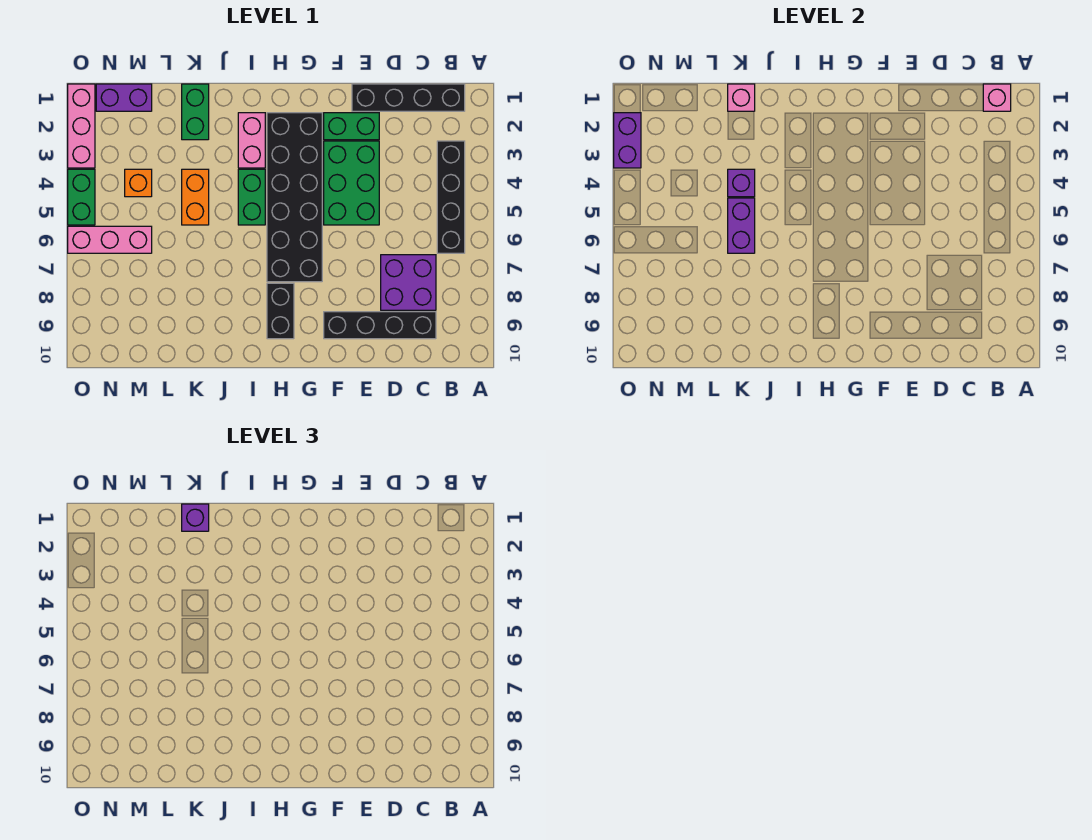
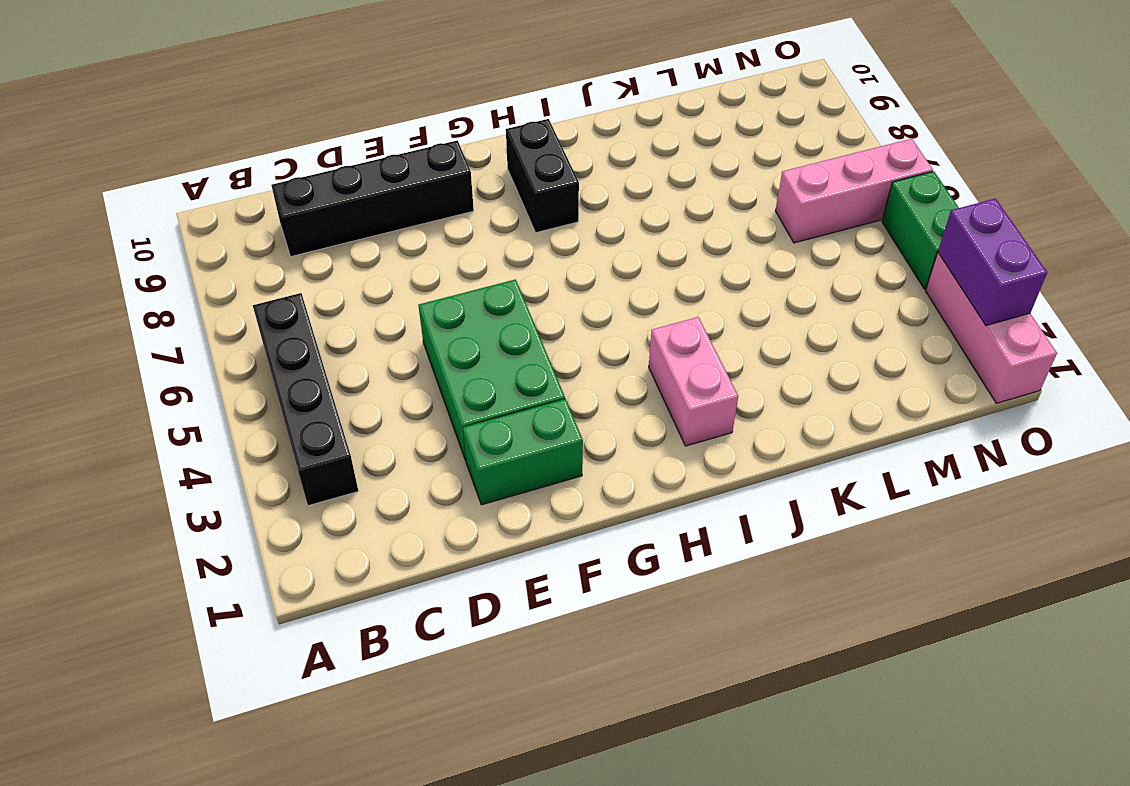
none -> black brick B1:E1 level 1
none -> purple brick C7:D8 level 1
none -> black brick G2:H7 level 1

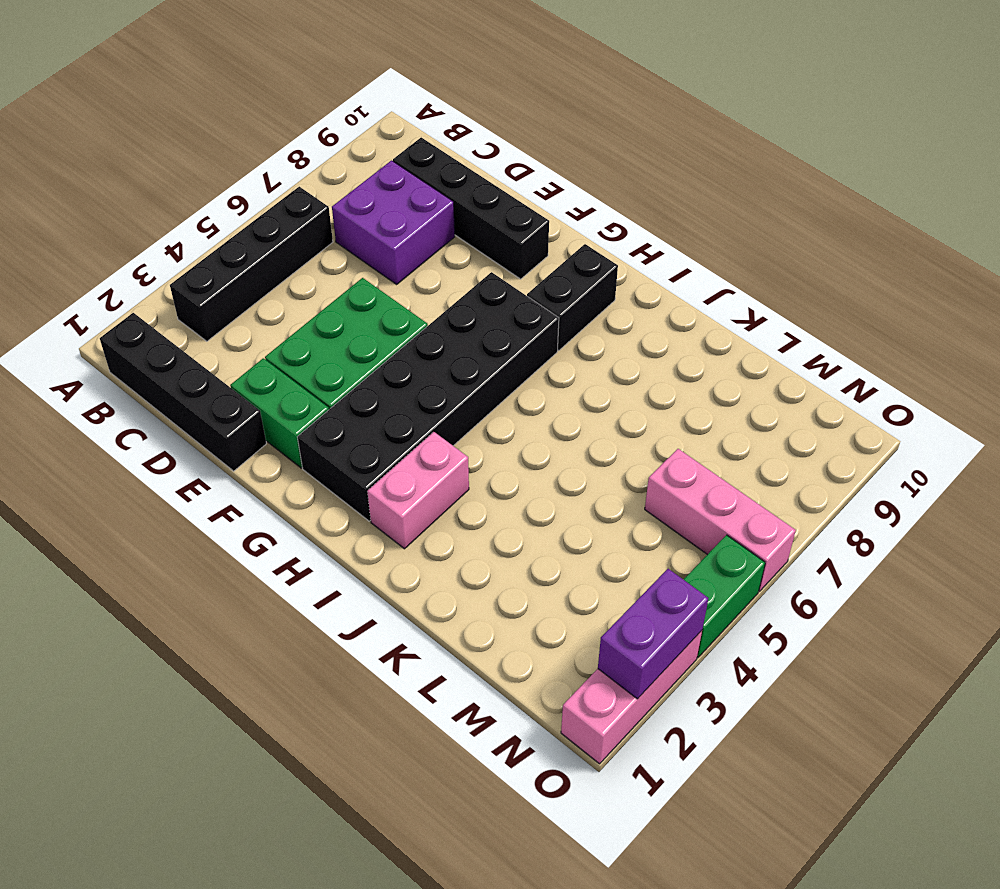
none -> green brick I4:I5 level 1
none -> green brick K1:K2 level 1
none -> orange brick K4:K5 level 1

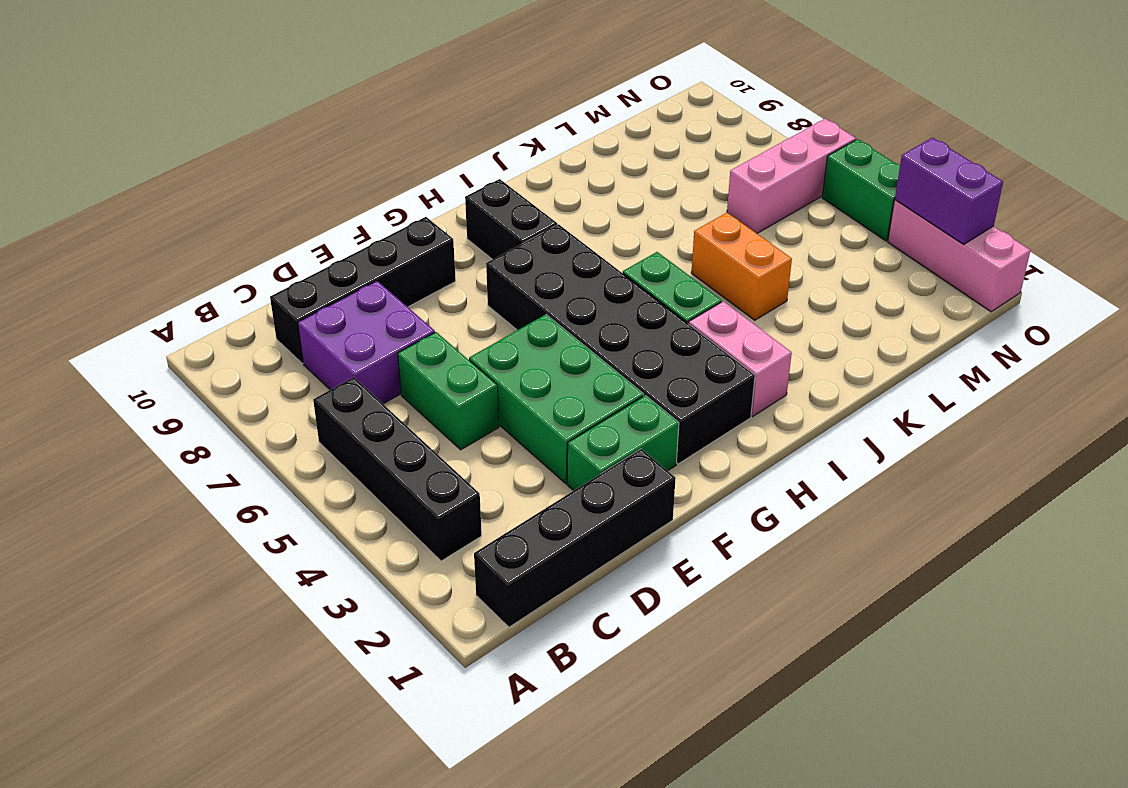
green brick D5:D6 level 1 -> green brick K1:K2 level 1
none -> purple brick M1:N1 level 1
none -> orange brick M4 level 1
none -> pink brick B1 level 2

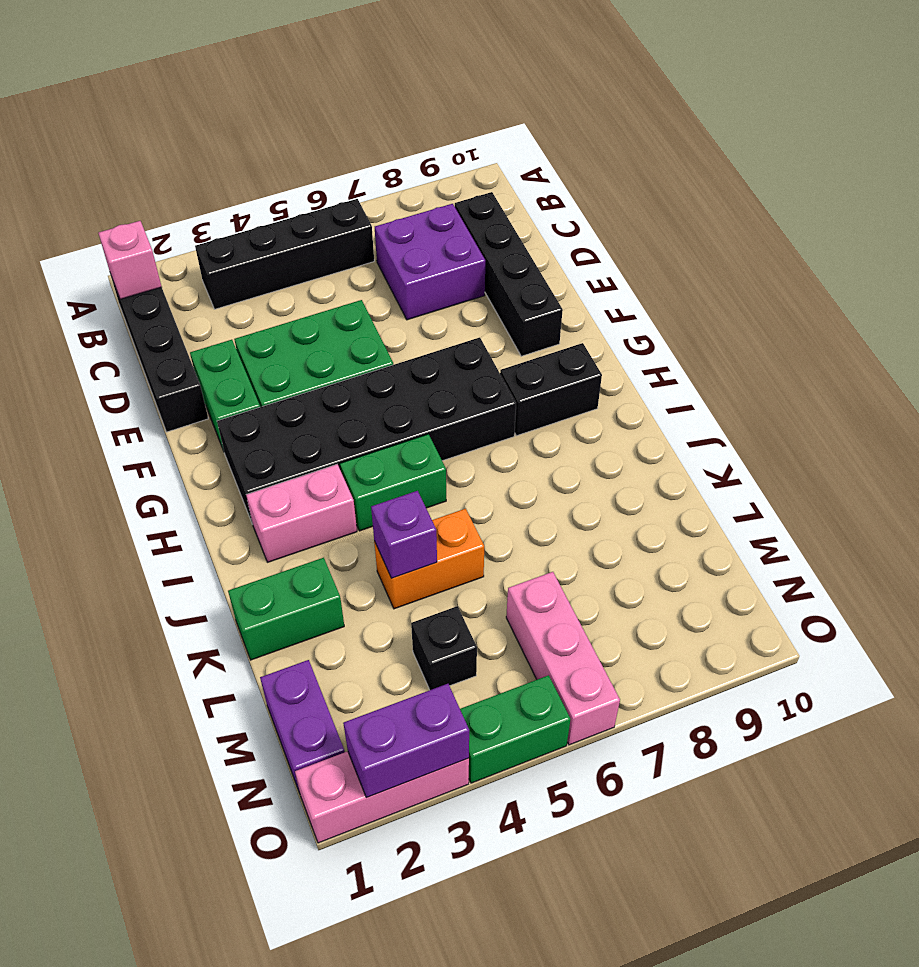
black brick M4 level 1 -> orange brick M4 level 1
none -> pink brick K1 level 2
none -> purple brick K5:K6 level 2
none -> purple brick K1 level 3

